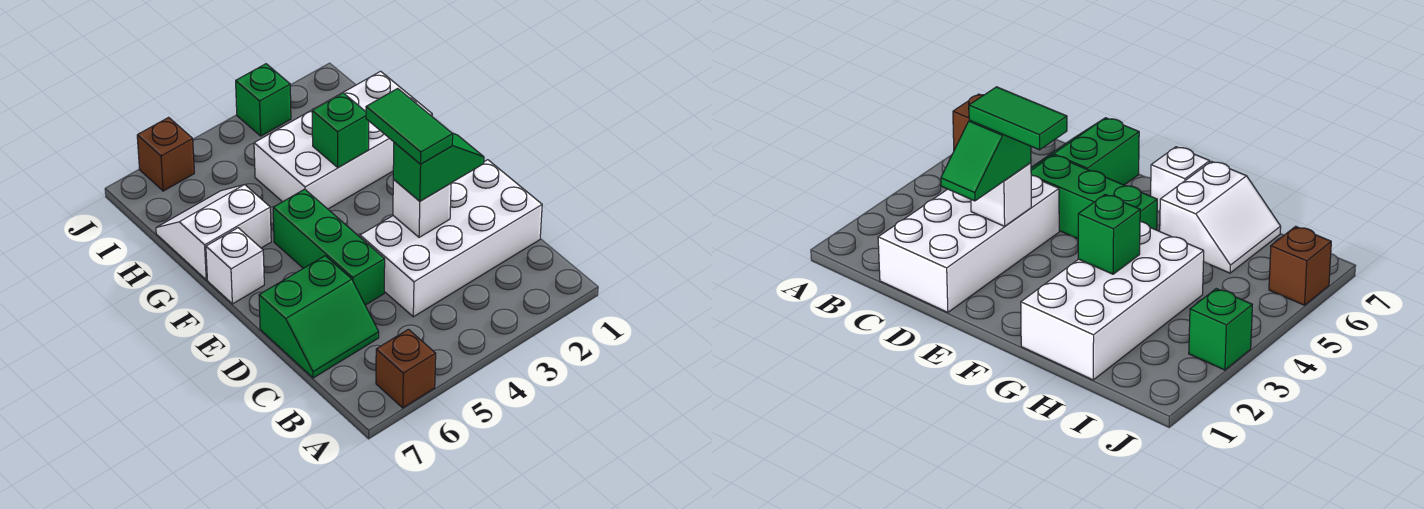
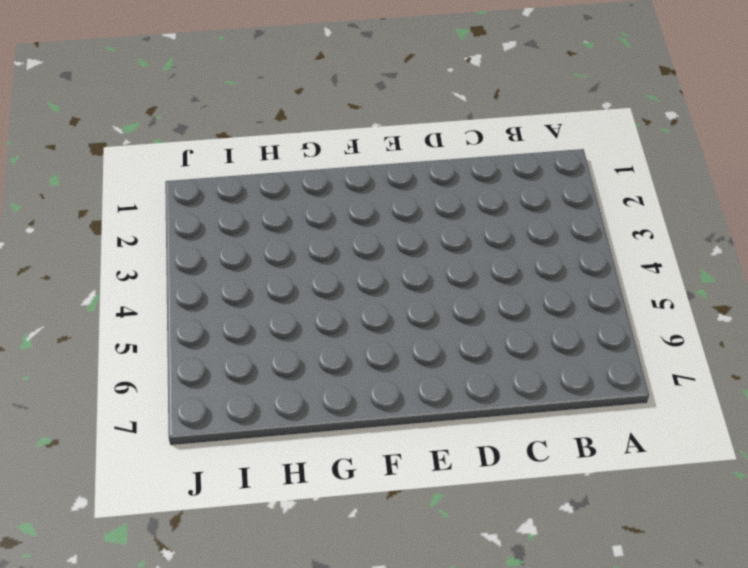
none -> brown brick A6 level 1
none -> white brick C1:D4 level 1
none -> green slope C6:D7 level 1 top D

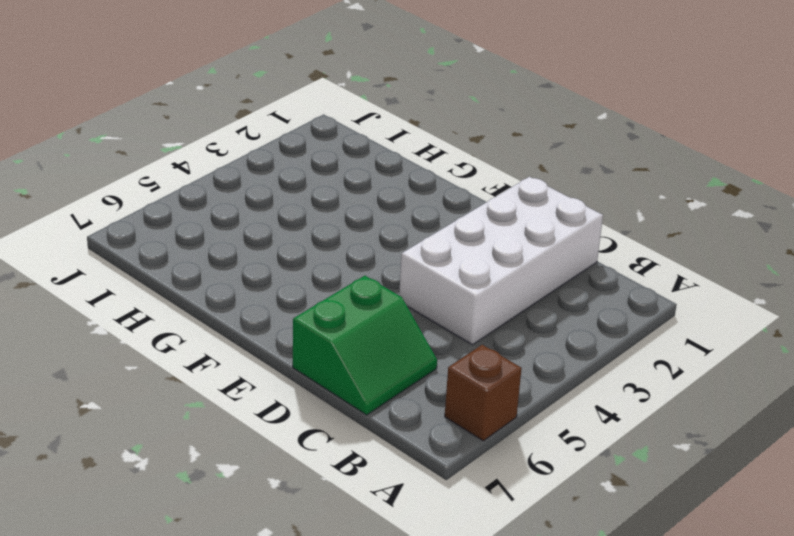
none -> green brick D5:F5 level 1
none -> white brick F7 level 1
none -> white brick G1:H4 level 1

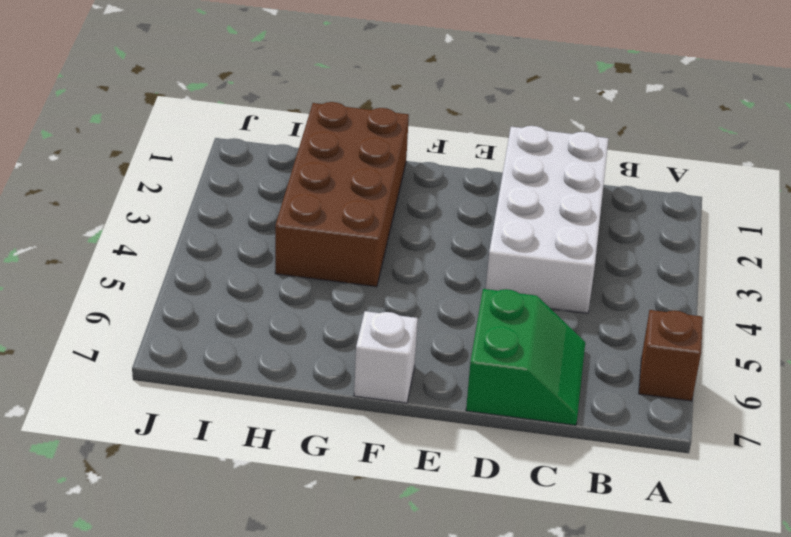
brown brick G1:H4 level 1 -> white brick G1:H4 level 1
none -> green brick D5:F5 level 1
none -> white slope G6:H7 level 1 top G
none -> green brick J3 level 1

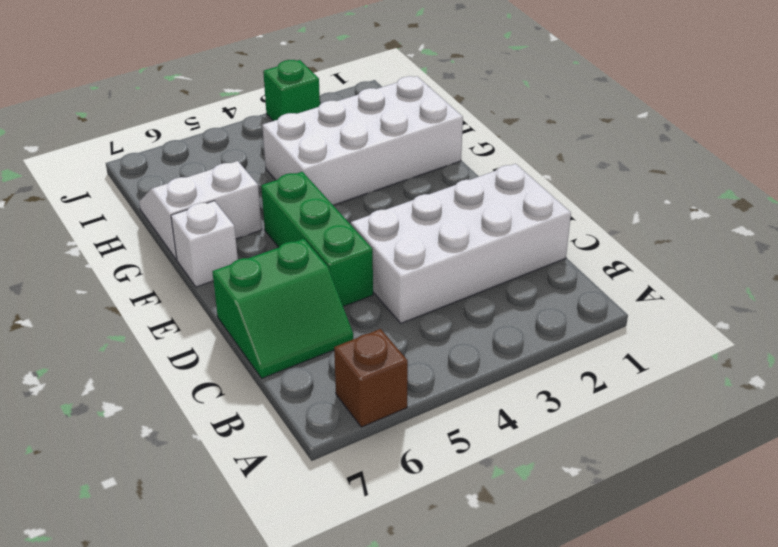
none -> brown brick J6 level 1
none -> white brick D3 level 2
none -> green brick G3 level 2

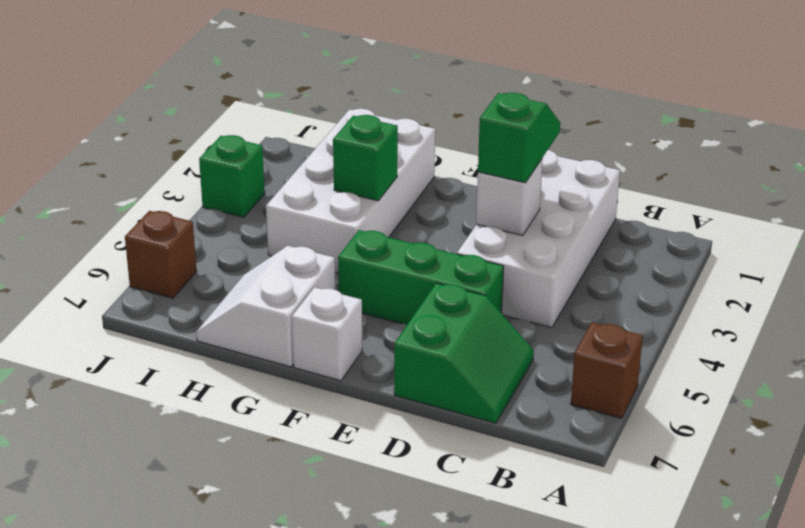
none -> green tile D3:E3 level 4

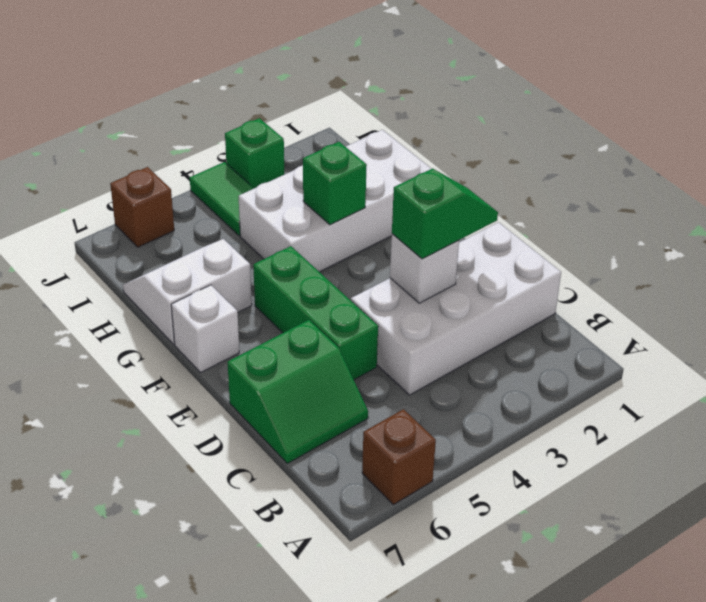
green tile I4:J4 level 1 -> green tile D3:E3 level 4

